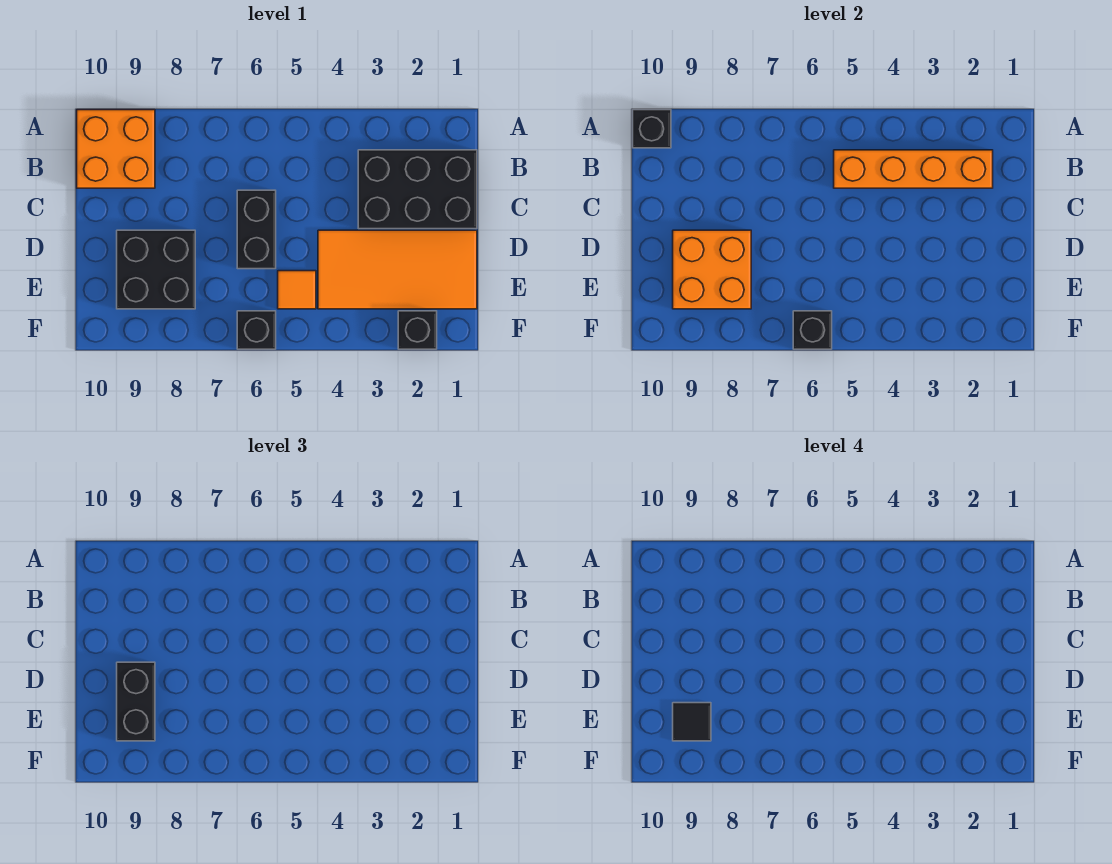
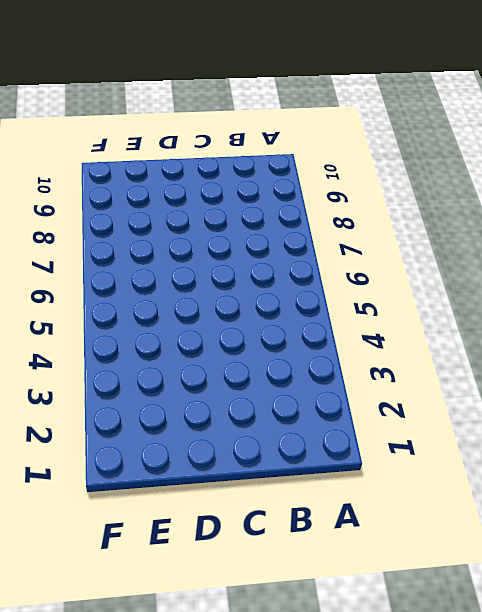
none -> orange brick A9:B10 level 1
none -> black brick B1:C3 level 1
none -> black brick C6:D6 level 1

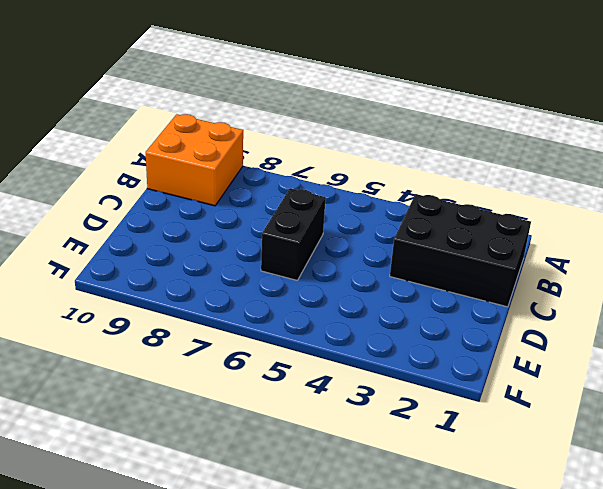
none -> orange tile D1:E4 level 1
none -> black brick D8:E9 level 1
none -> orange tile E5 level 1

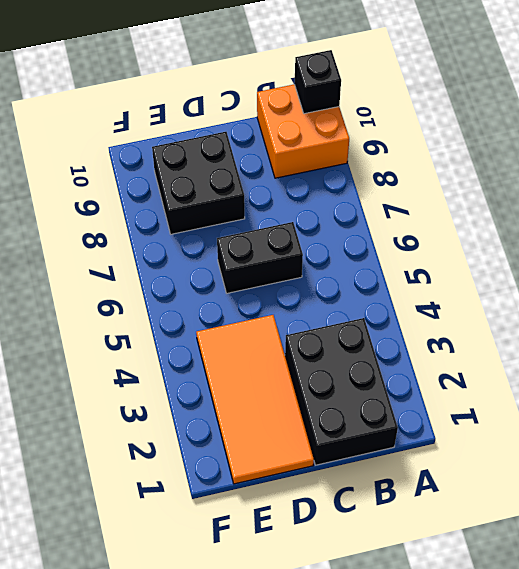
none -> orange tile E5 level 1
none -> black brick F2 level 1
none -> black brick F6 level 1

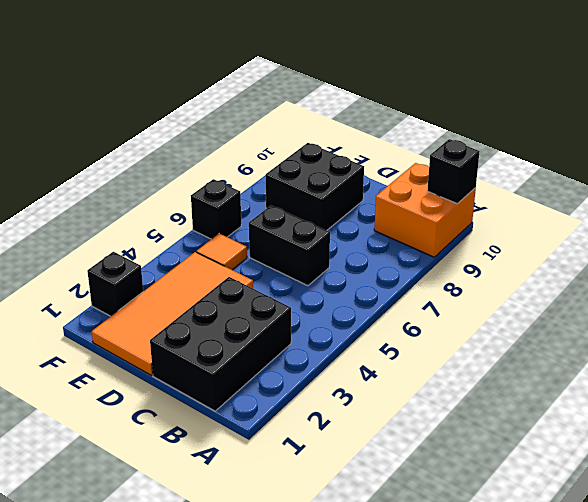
none -> orange brick B2:B5 level 2
none -> orange brick D8:E9 level 2
none -> black brick F6 level 2

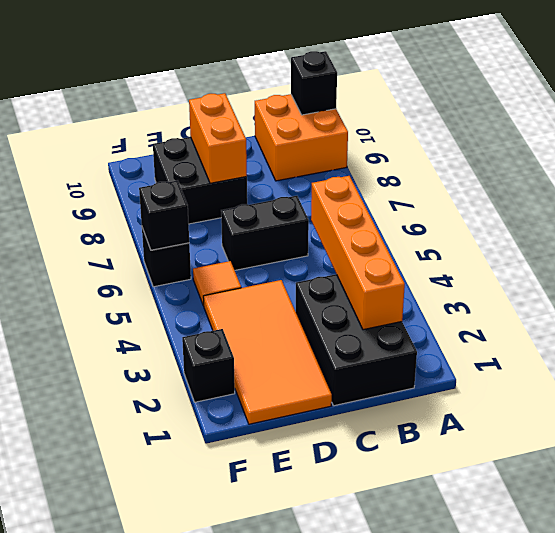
orange brick D8:D9 level 2 -> orange brick D8:E9 level 2
none -> black brick D9:E9 level 3
none -> black tile E9 level 4

